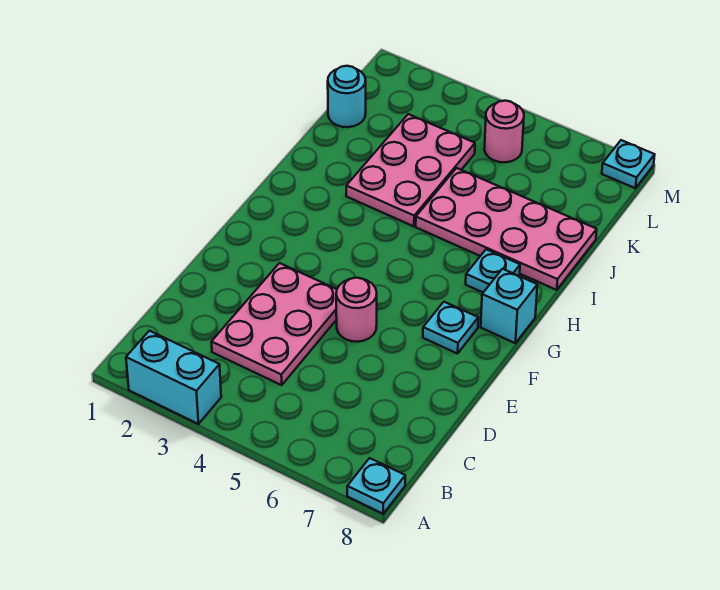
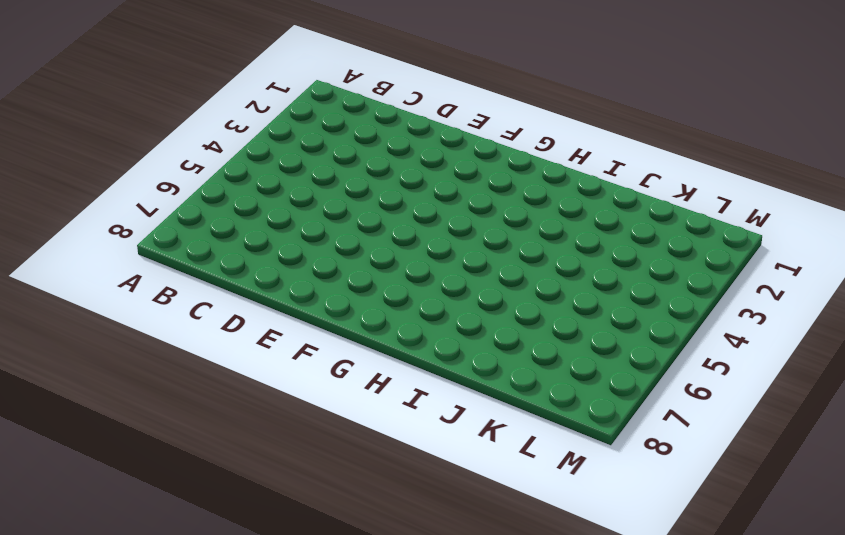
none -> cyan brick A2:A3 level 1
none -> cyan plate A8 level 1
none -> pink plate C3:E4 level 1

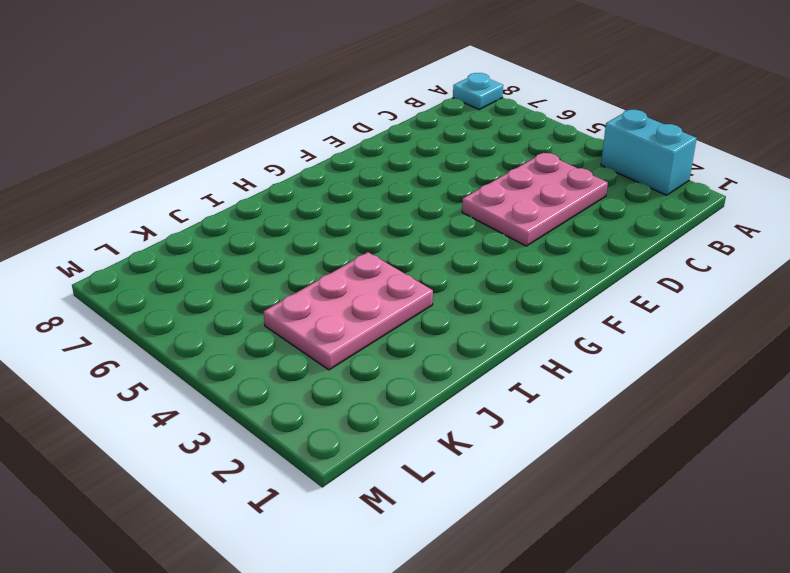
none -> pink round brick E5 level 1
none -> cyan plate F7 level 1
none -> cyan brick G8 level 1

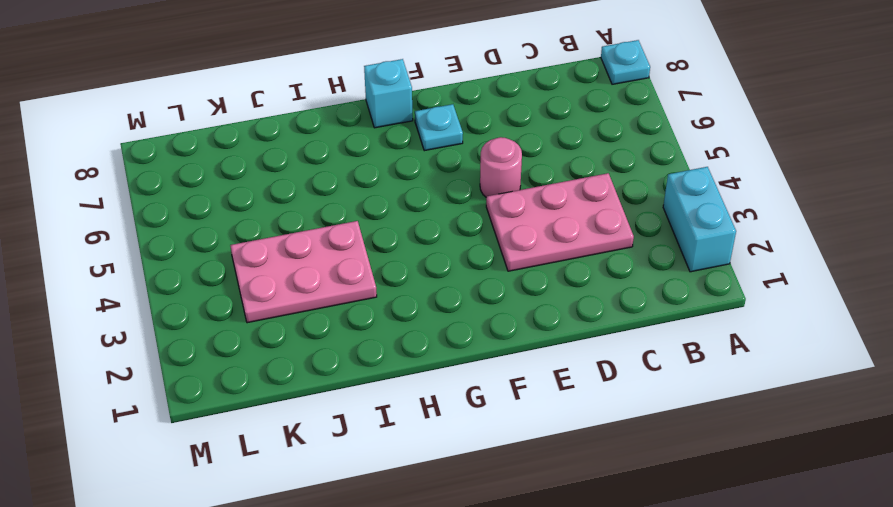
none -> cyan plate H7 level 1
none -> pink plate I5:J8 level 1
none -> cyan round brick K1 level 1

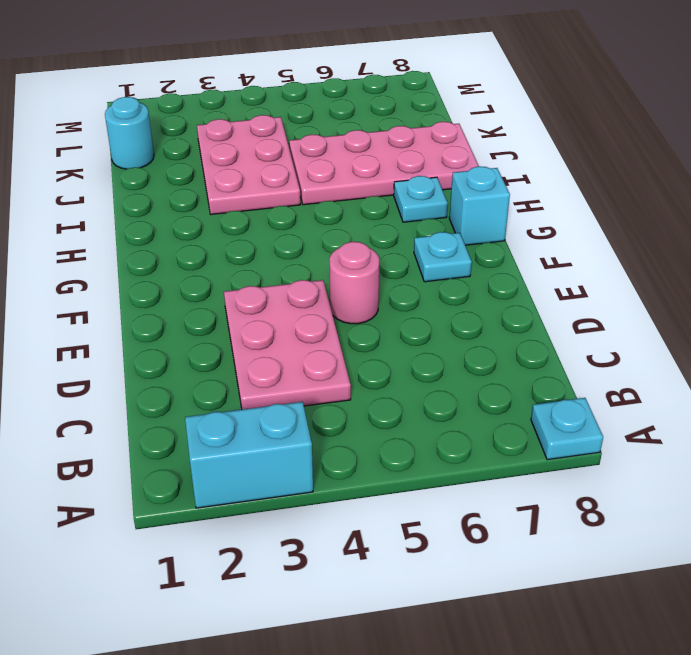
none -> pink round brick L5 level 1
none -> cyan plate M8 level 1

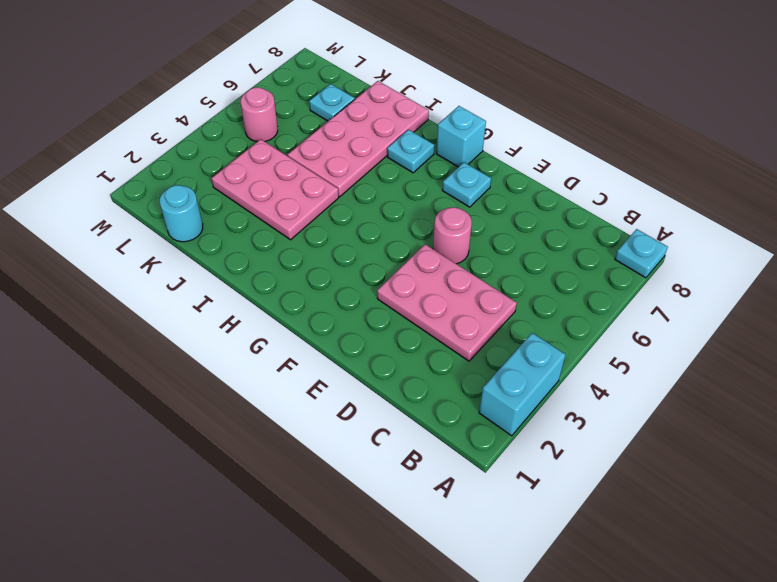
cyan plate K7 level 1 -> cyan plate M8 level 1

